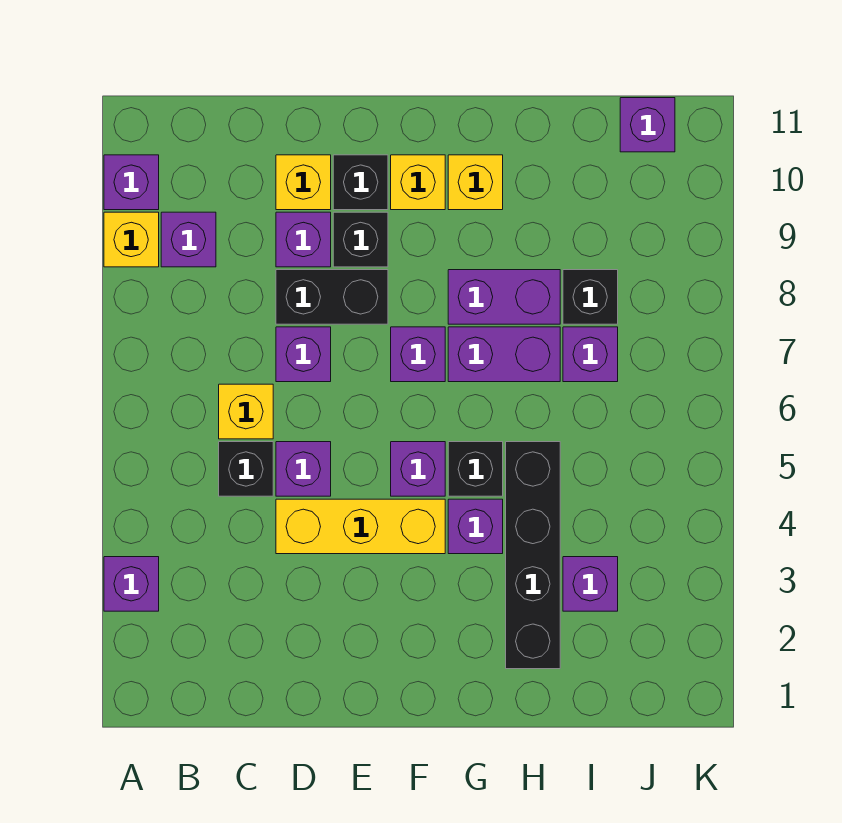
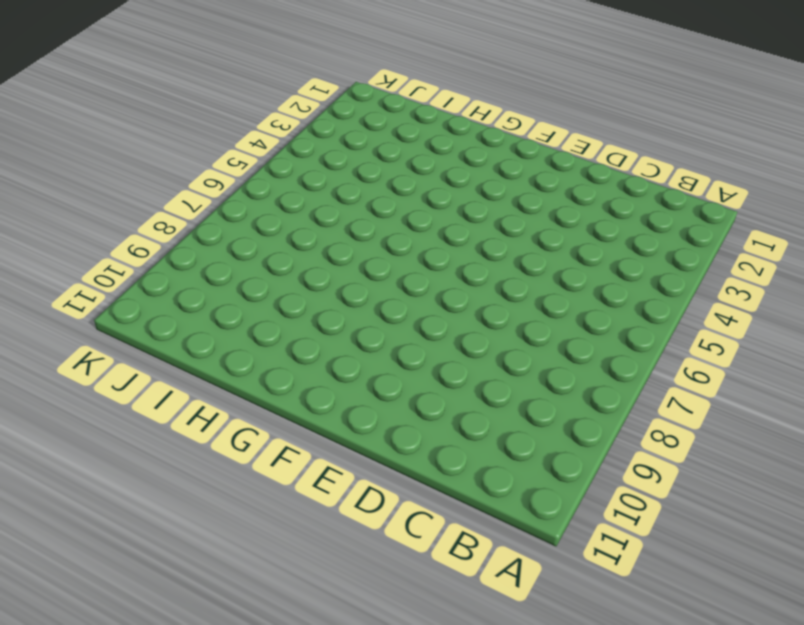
none -> purple brick A3 level 1
none -> yellow brick A9 level 1
none -> purple brick A10 level 1

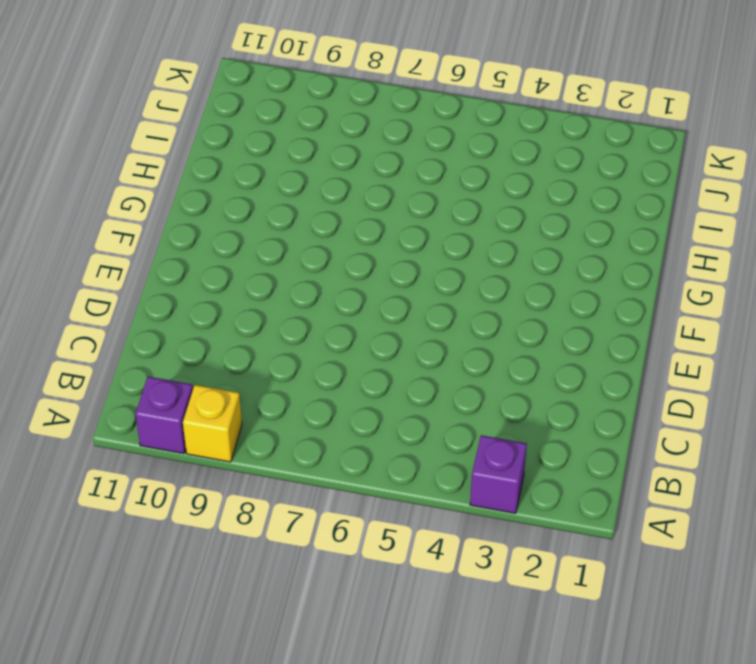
none -> purple brick B9 level 1
none -> black brick C5 level 1
none -> yellow brick C6 level 1

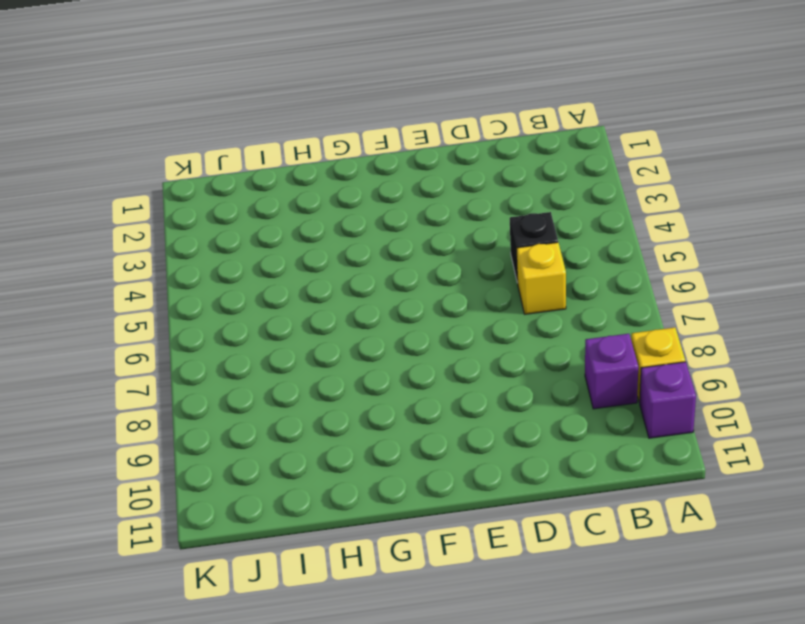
none -> purple brick A3 level 1
none -> yellow brick D4:F4 level 1
none -> purple brick D5 level 1

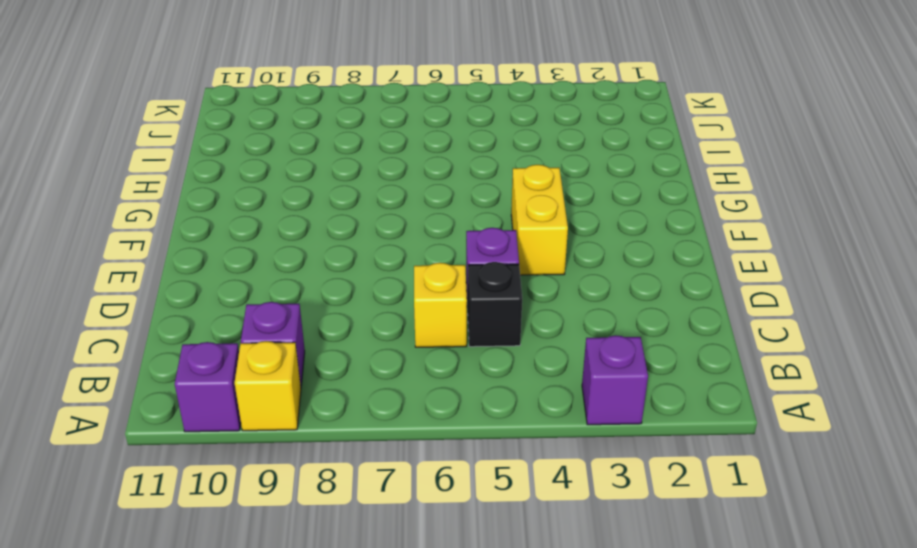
yellow brick E4:F4 level 1 -> yellow brick D4:F4 level 1
none -> purple brick D7 level 1
none -> black brick D8:E8 level 1
none -> purple brick D9 level 1

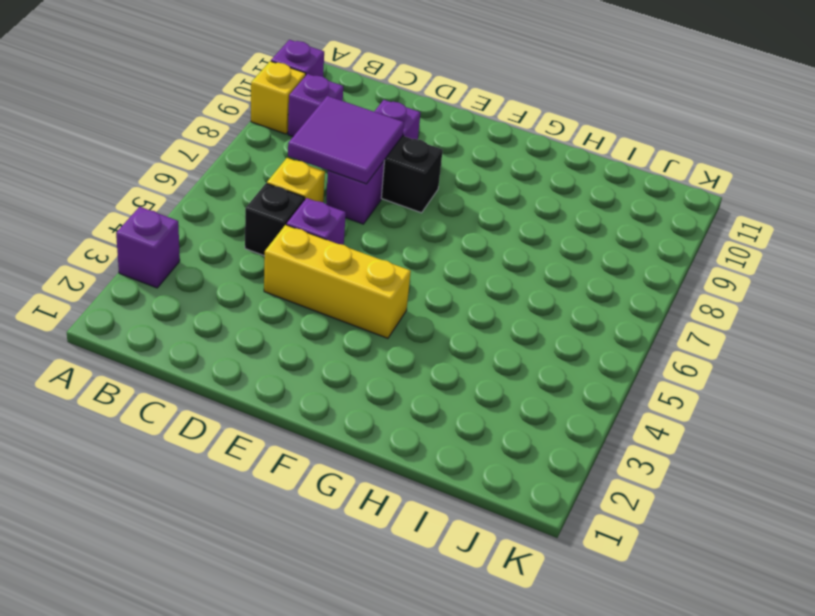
purple tile C7:D8 level 2 -> none
none -> yellow brick D10 level 1
none -> black brick E9 level 1
none -> black brick E10 level 1

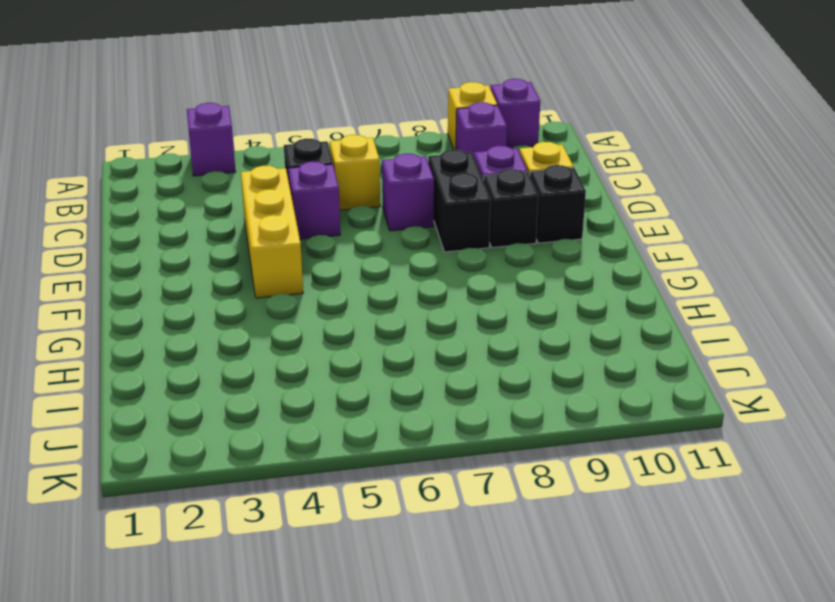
none -> purple brick F5 level 1
none -> purple brick F7 level 1
none -> yellow brick F10 level 1

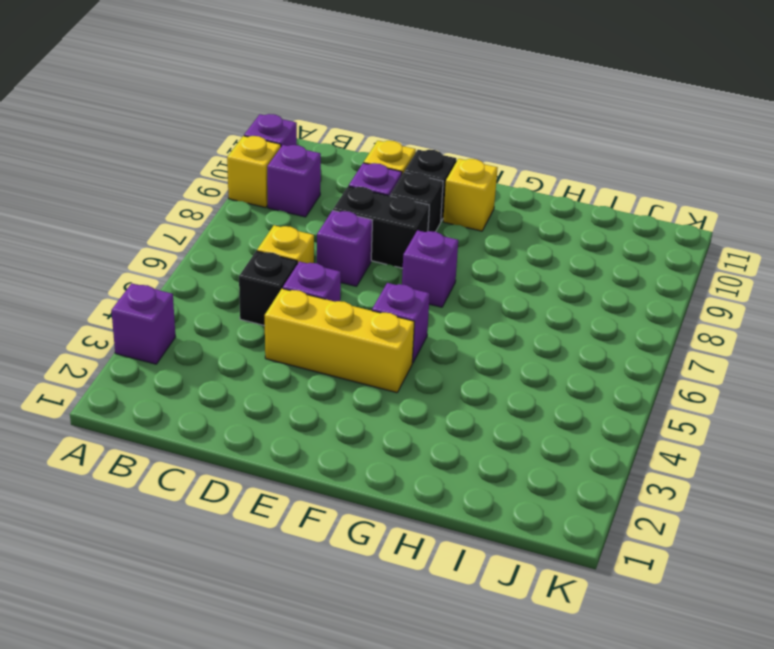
none -> purple brick G4 level 1
none -> black brick G5 level 1
none -> purple brick G7:H7 level 1

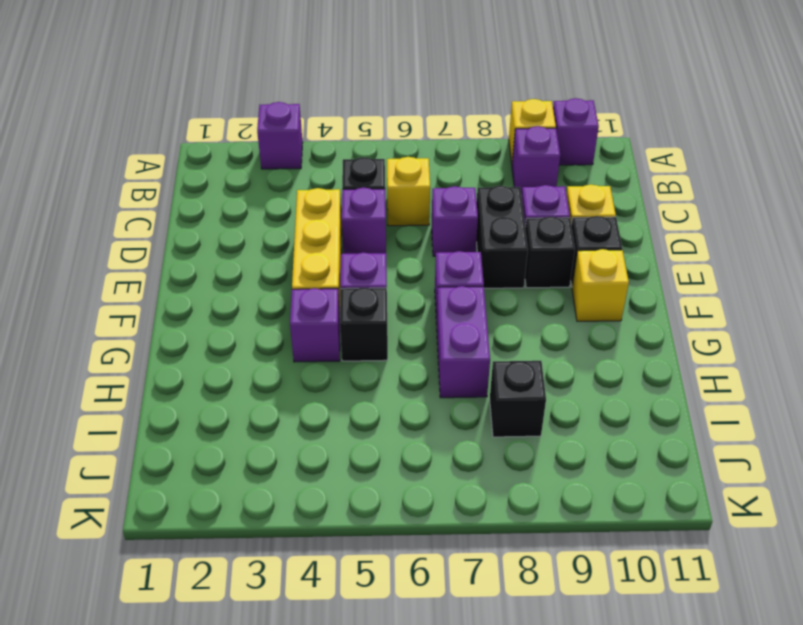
none -> purple brick G8:H8 level 1
none -> yellow brick G10 level 1
none -> black brick H2:H5 level 1

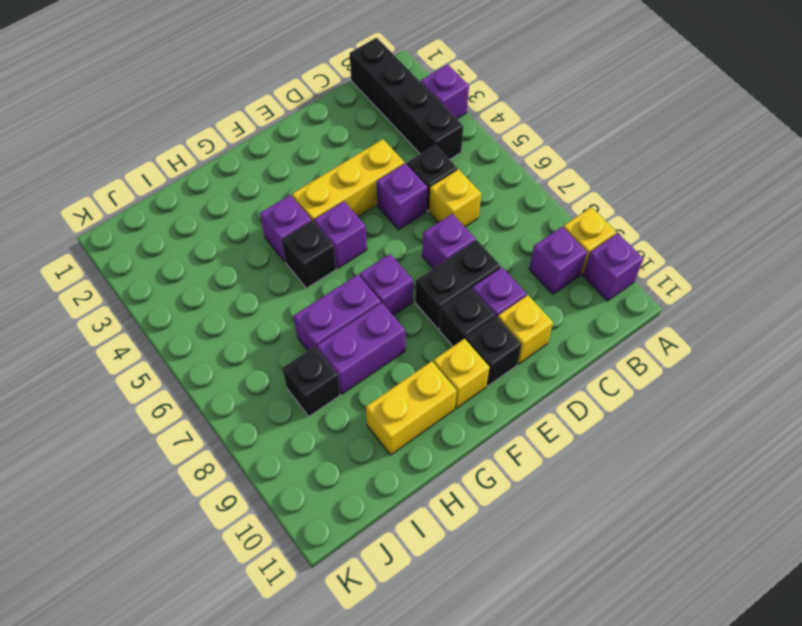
black brick B1:B4 level 1 -> black brick H2:H5 level 1
yellow brick G10:H10 level 1 -> yellow brick G10 level 1
none -> purple brick I3 level 1
none -> purple brick I7 level 1
none -> purple brick J11 level 1

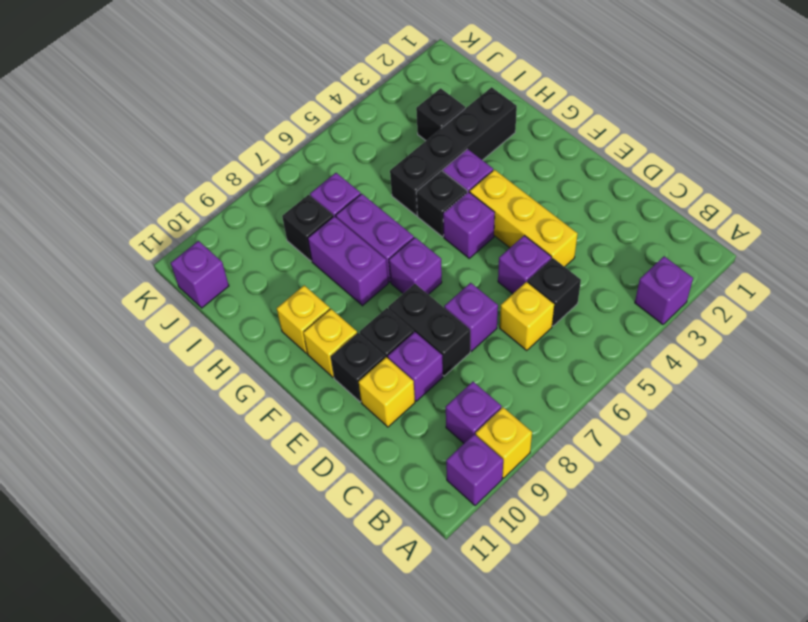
black brick I3 level 1 -> purple brick I3 level 1

